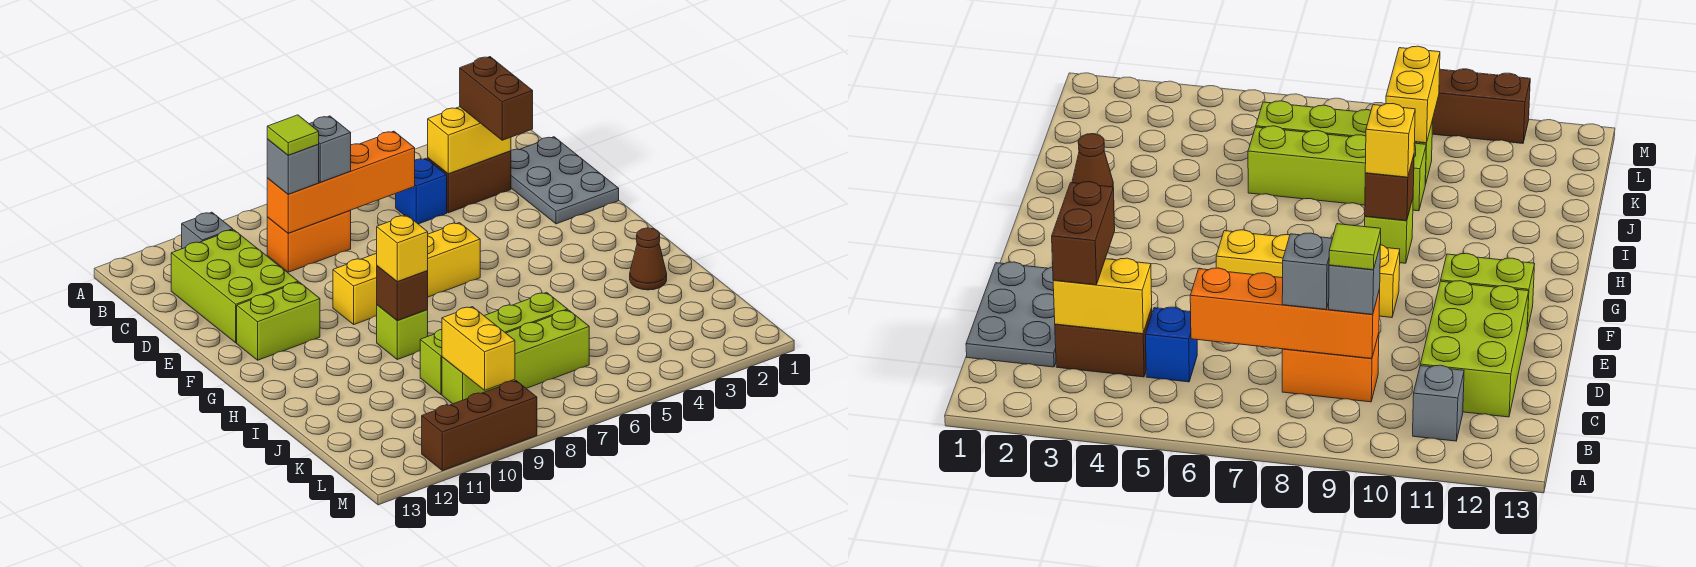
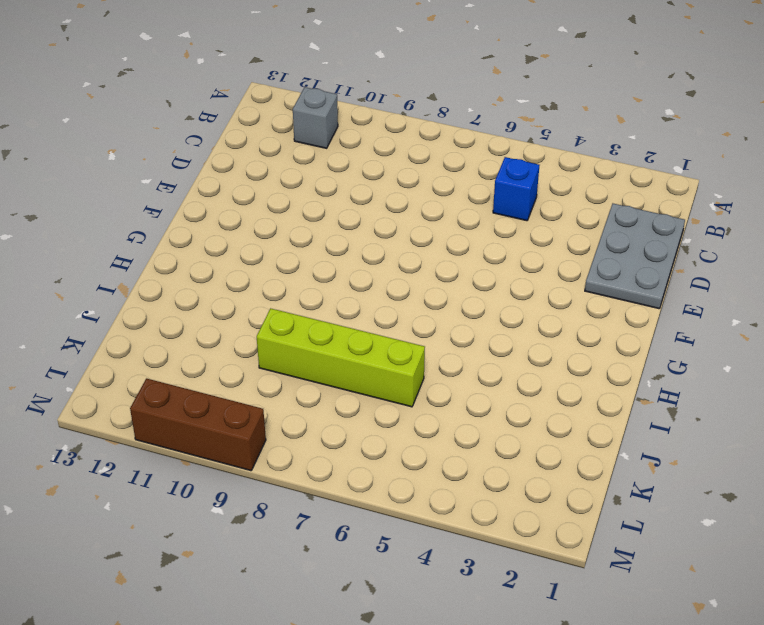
none -> brown brick C3:C4 level 1
none -> orange brick C8:C9 level 1
none -> lime brick C11:E12 level 1

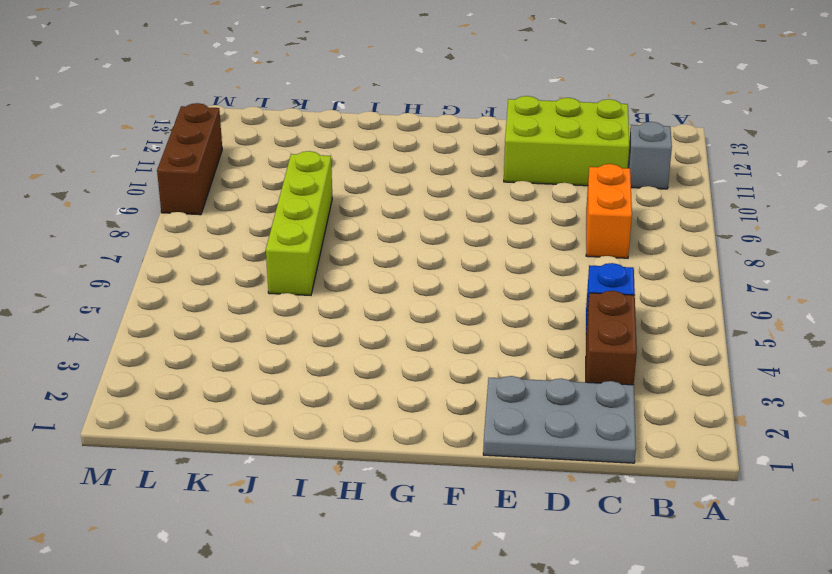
none -> yellow brick F6:F9 level 1
none -> lime brick F11:F12 level 1
none -> lime brick H9 level 1

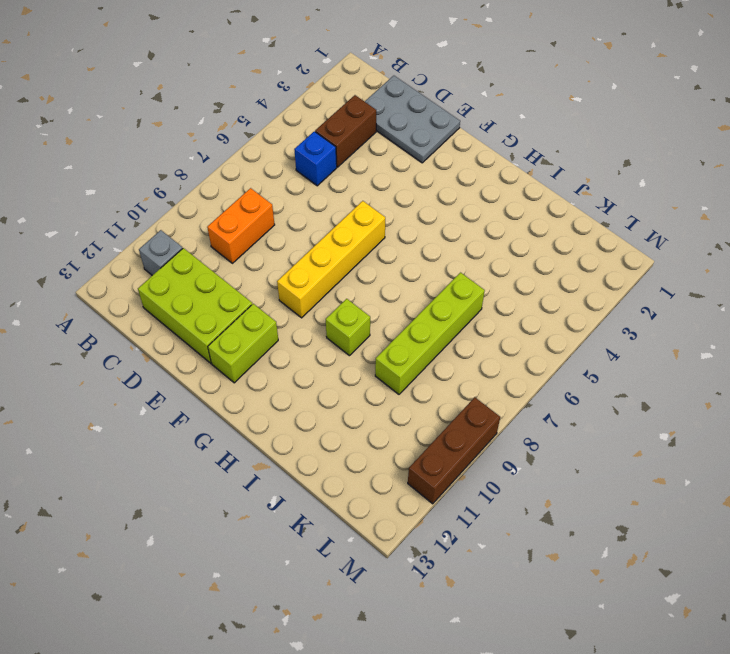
none -> brown cone I2 level 1
none -> lime brick K6:K9 level 1
none -> yellow brick C3:C4 level 2

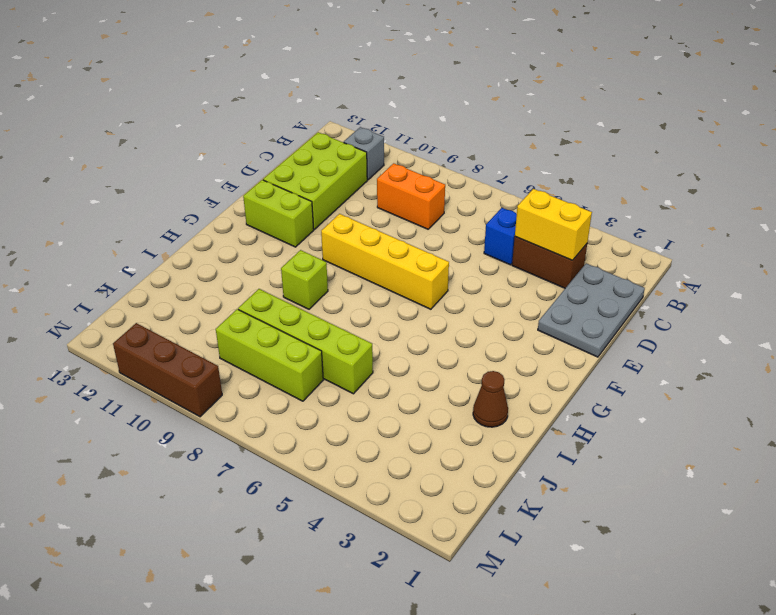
lime brick K7:K9 level 1 -> lime brick K6:K9 level 1
none -> orange brick C6:C9 level 2
none -> brown brick H9 level 2
none -> yellow brick K9:L9 level 2

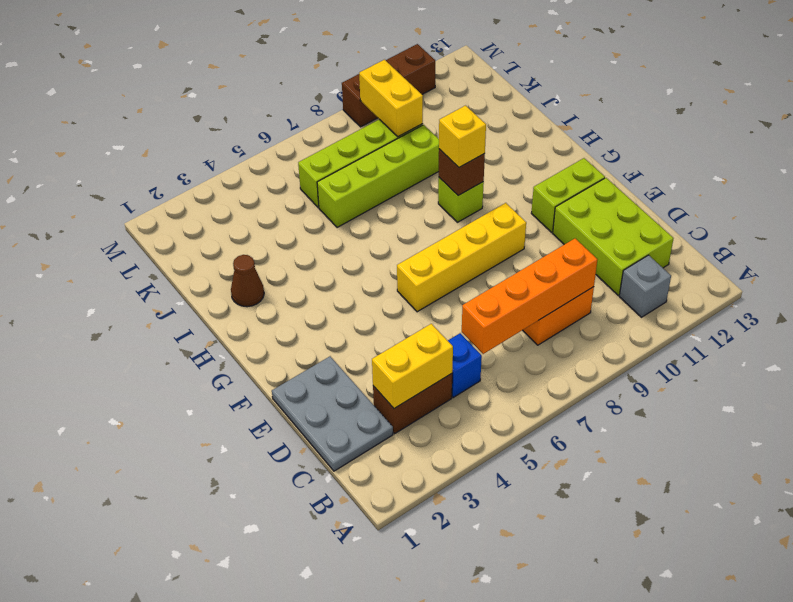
none -> brown brick C3:D3 level 3
none -> grey brick C8 level 3
none -> grey brick C9 level 3

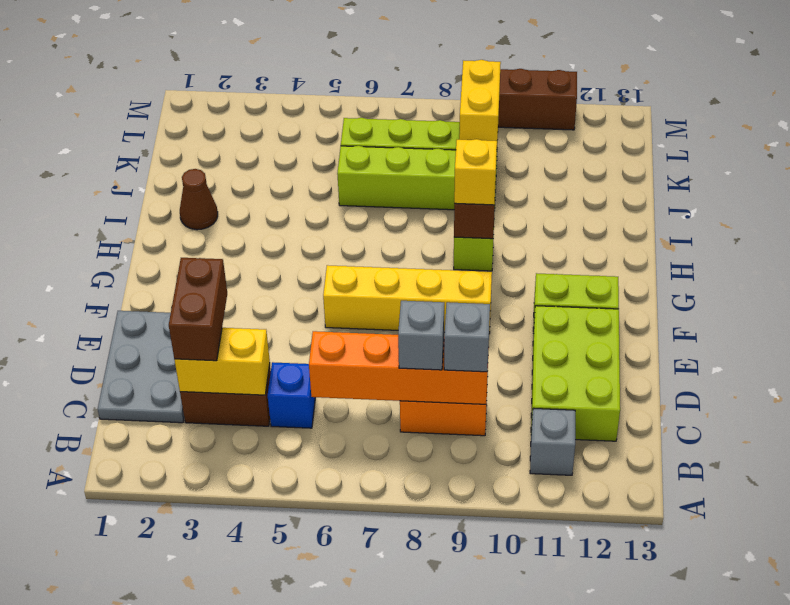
none -> lime tile C9 level 4

